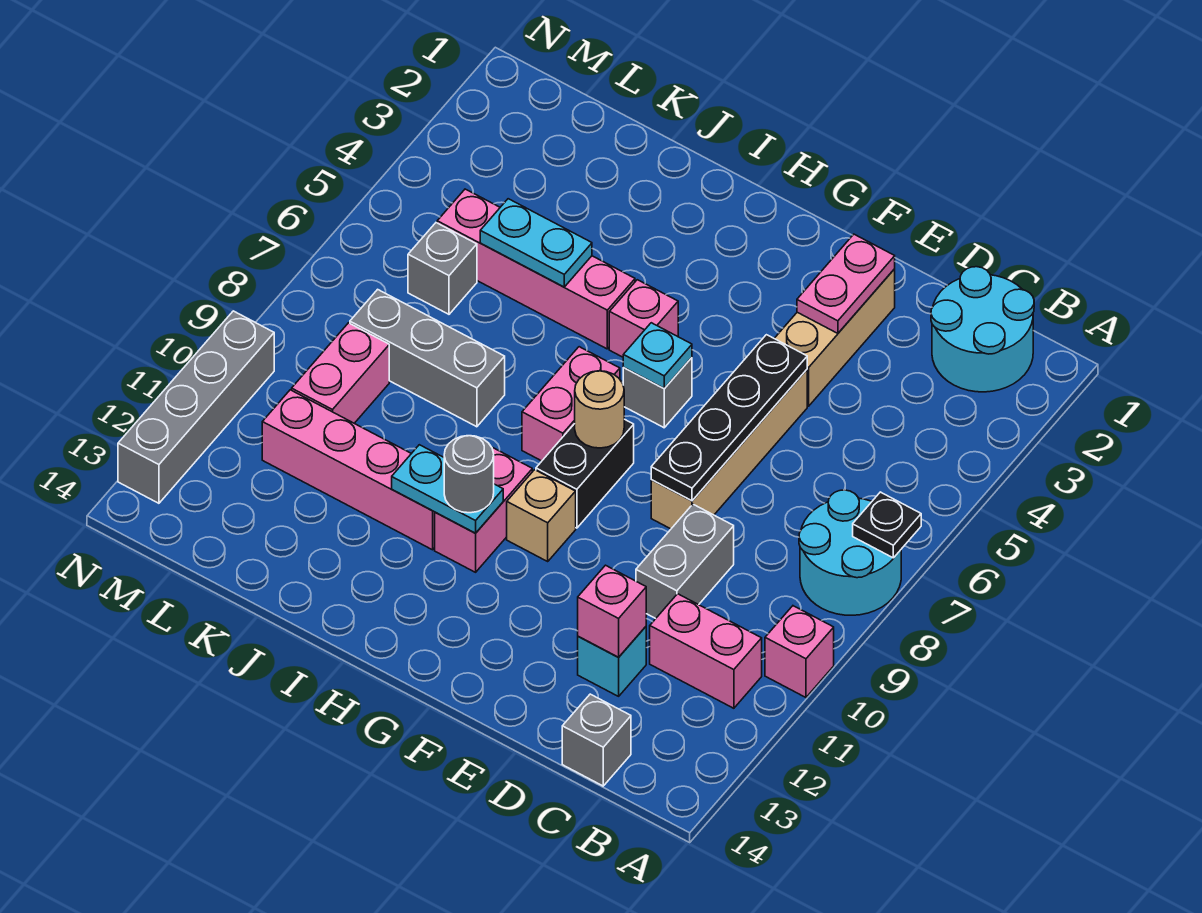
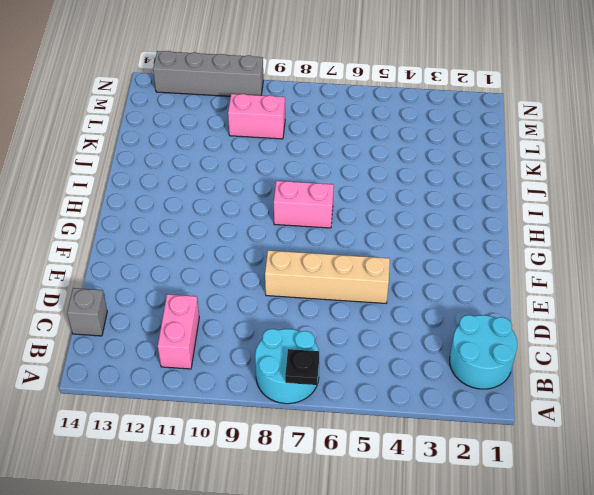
none -> pink brick A10 level 1
none -> grey brick D9:D10 level 1
none -> cyan brick D12 level 1
none -> tan brick E2:E4 level 1

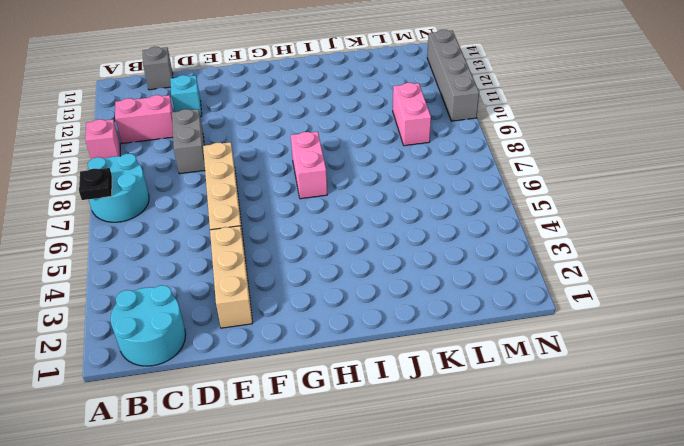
none -> grey brick G6 level 1
none -> black brick G8:G9 level 1
none -> tan brick G10 level 1
none -> pink brick H5 level 1

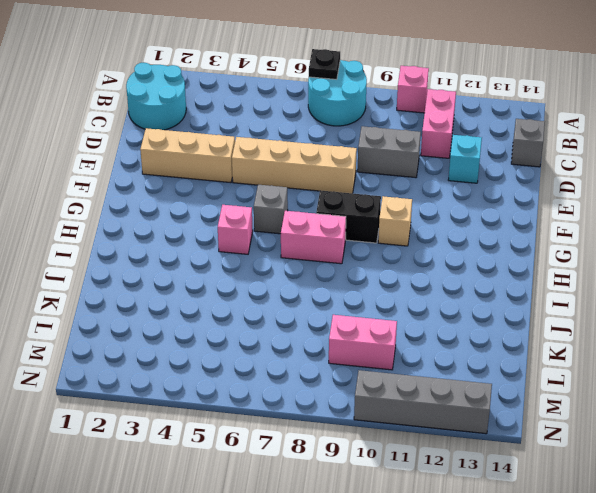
none -> pink brick H10:H11 level 1
none -> pink brick I5:L5 level 1
none -> pink brick I11:L11 level 1
none -> grey brick J8:L8 level 1

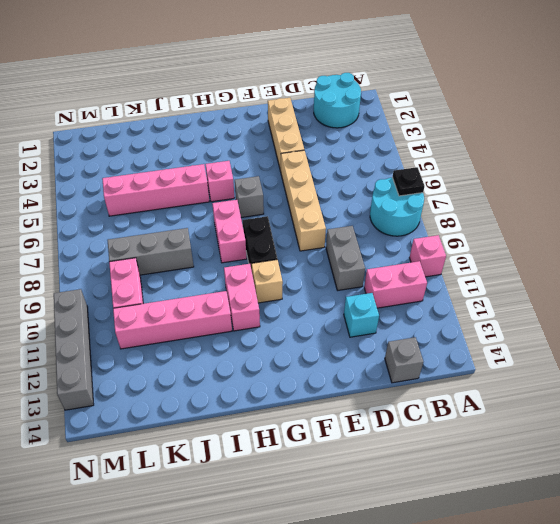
none -> grey brick L6 level 1
none -> pink brick D12 level 2
none -> pink plate E2:E3 level 2
none -> black plate E5:E8 level 2

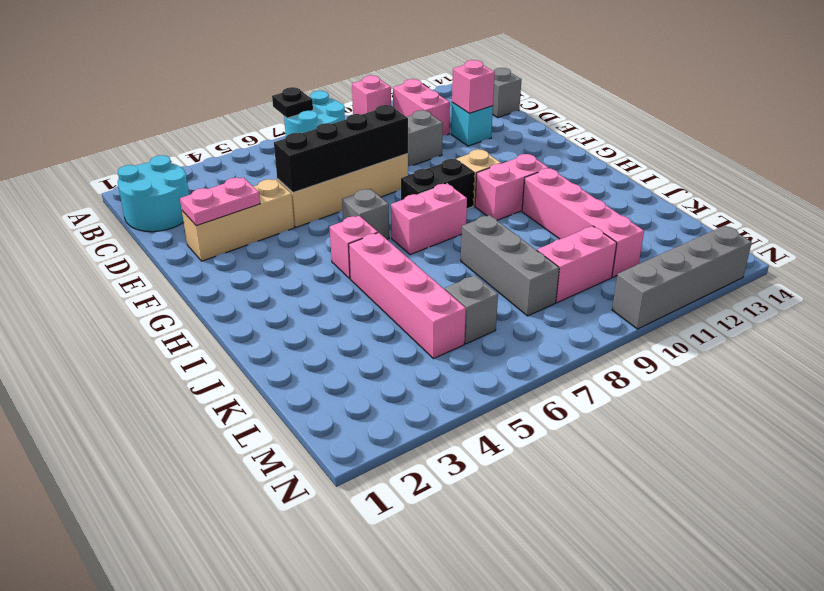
black brick E5:E8 level 2 -> black plate E5:E8 level 2
none -> cyan plate G6 level 2
none -> tan round brick G8 level 2
none -> cyan plate H11:I11 level 2
none -> cyan plate J5:K5 level 2

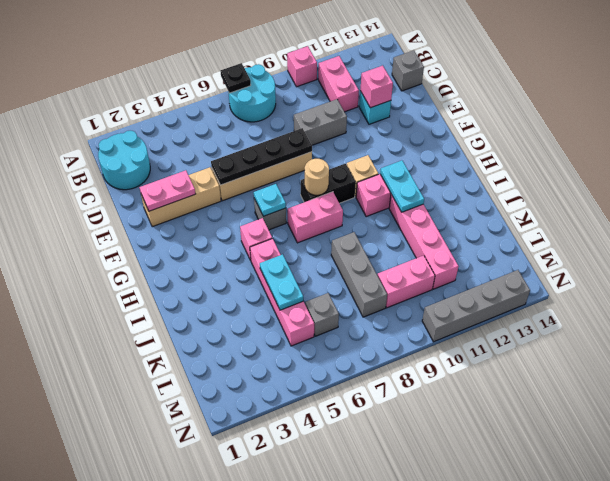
none -> grey round brick H11 level 3

